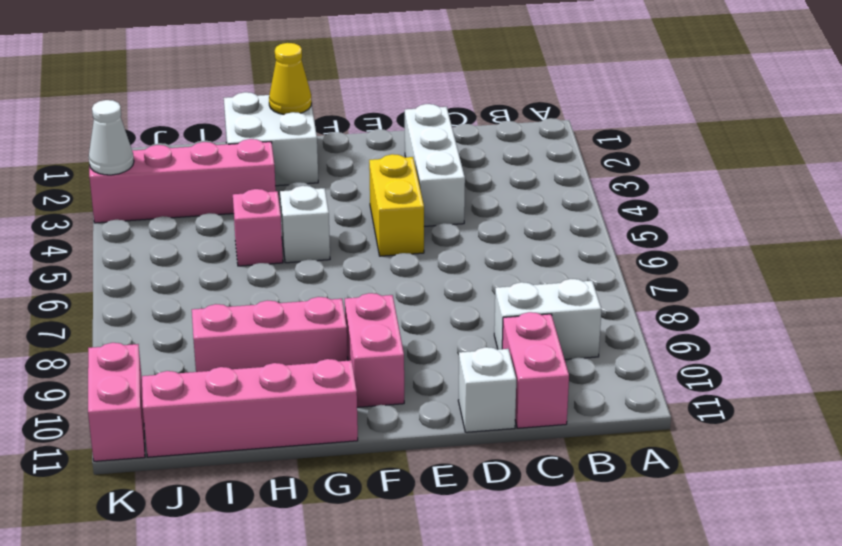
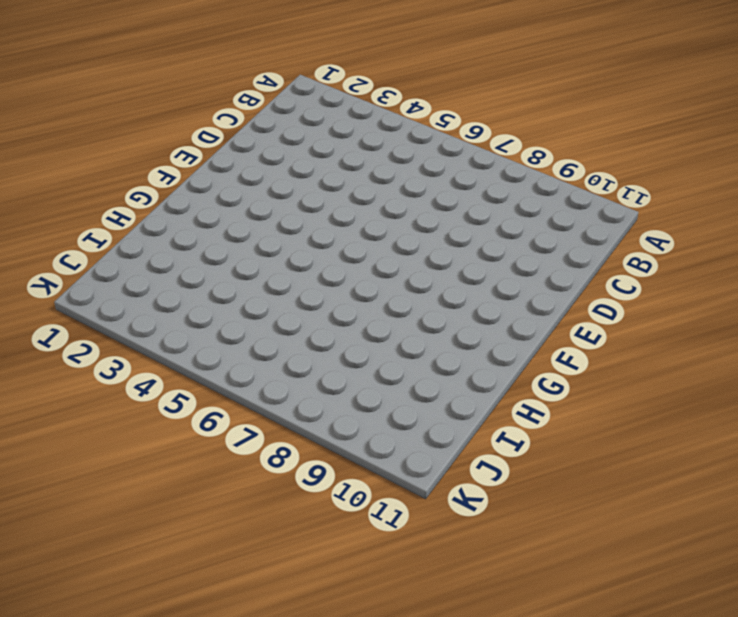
none -> white brick B9:C9 level 1
none -> pink brick C10:C11 level 1
none -> white brick D2:D4 level 1

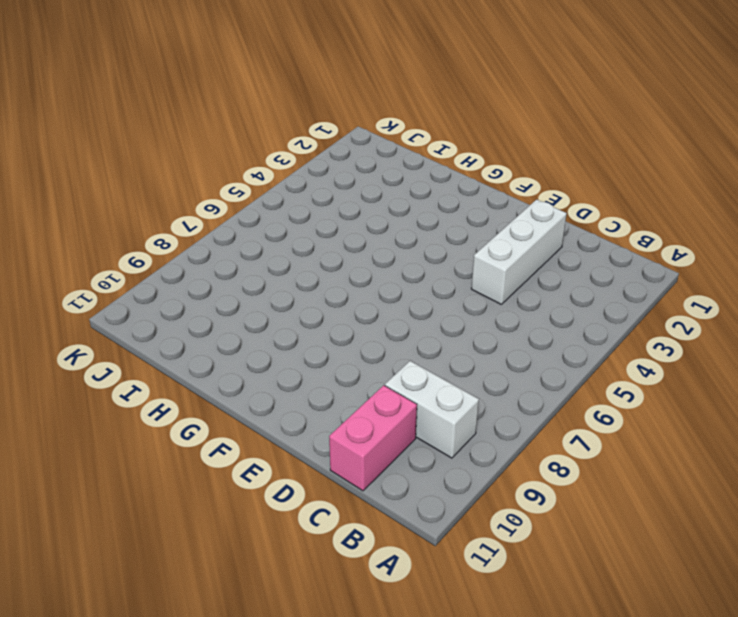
none -> white brick D11 level 1
none -> yellow brick E4:E5 level 1
none -> pink brick F9:F10 level 1

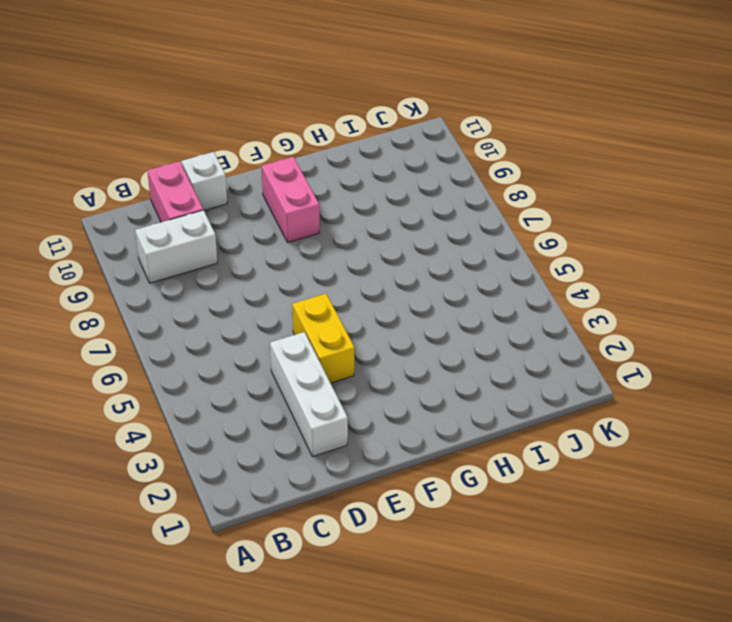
none -> white brick G1:H2 level 1
none -> white brick G5 level 1
none -> pink brick G9:I9 level 1

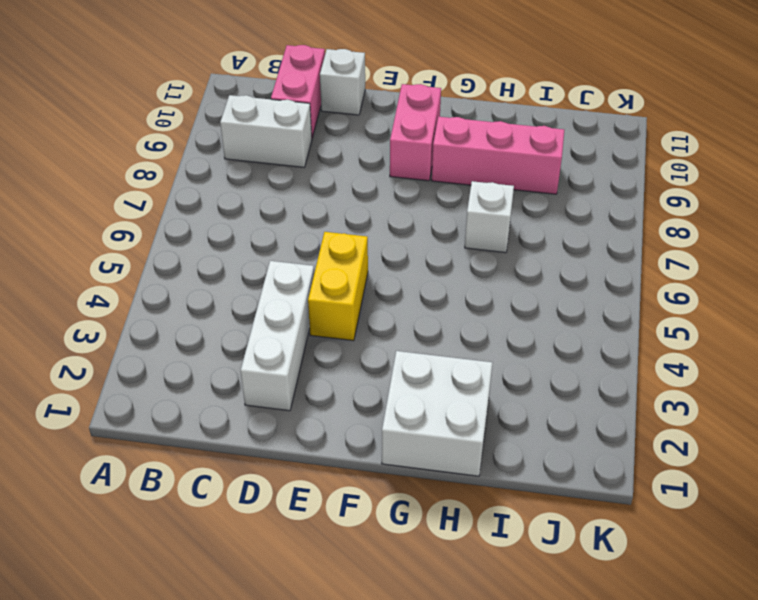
white brick H7 level 1 -> white brick G5 level 1
none -> pink brick G11:J11 level 1
none -> pink brick H3:K3 level 1
none -> pink brick H5 level 1

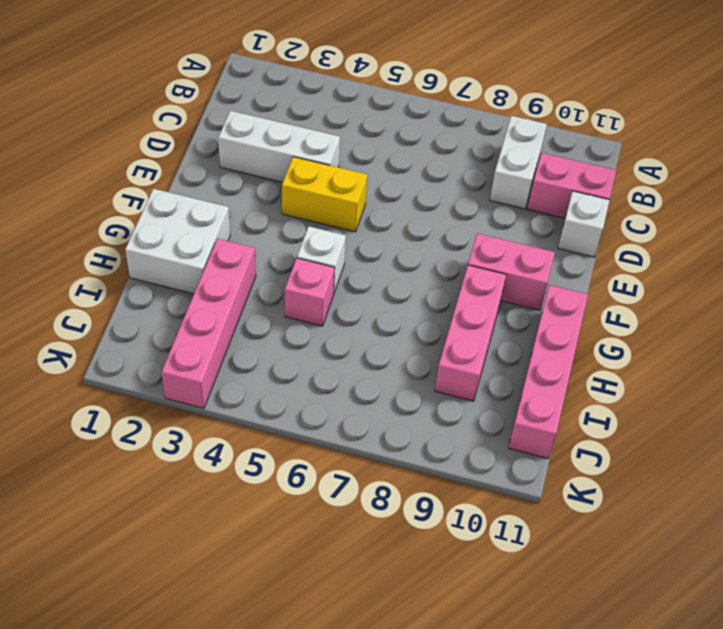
none -> pink brick K10:K11 level 1
none -> yellow cone G1 level 2
none -> white cone K3 level 2

